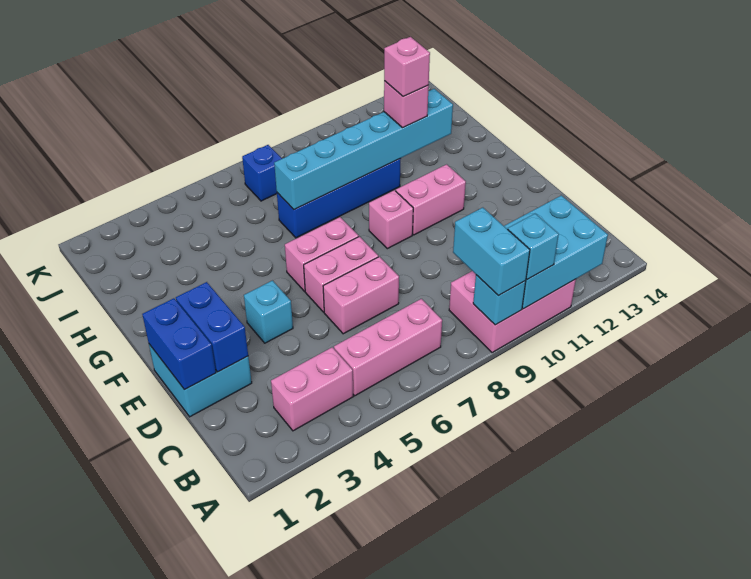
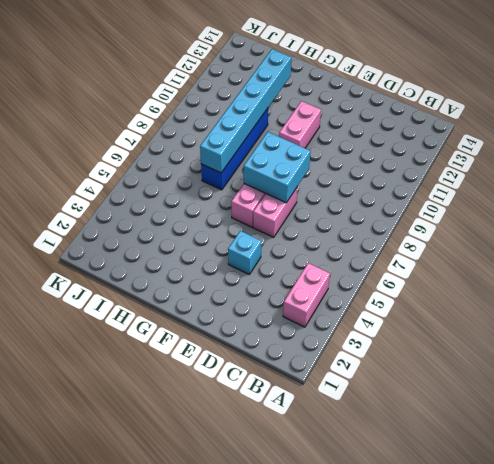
cyan brick E7:F8 level 2 -> cyan brick D1:E2 level 1
none -> pink brick A9:B11 level 1
none -> pink brick B5:B7 level 1
none -> pink brick D6:D7 level 1

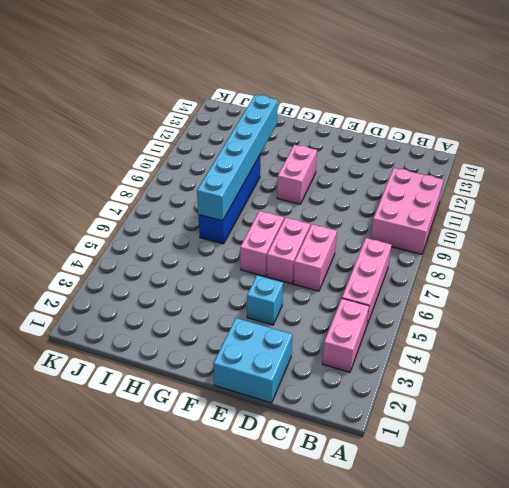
none -> pink brick F9 level 1
none -> blue brick J7 level 1
none -> cyan brick A9 level 2

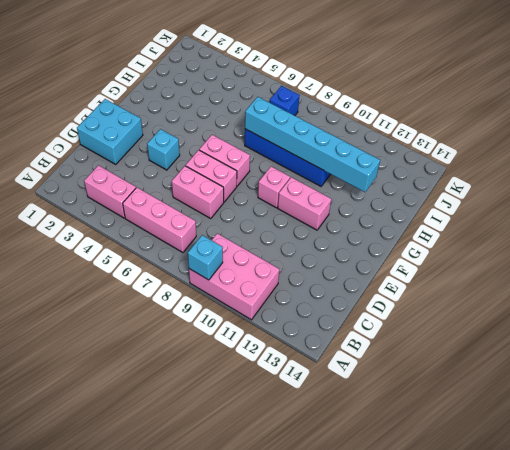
none -> cyan brick A10:B12 level 2
none -> blue brick D1:E1 level 2
none -> blue brick D2:E2 level 2

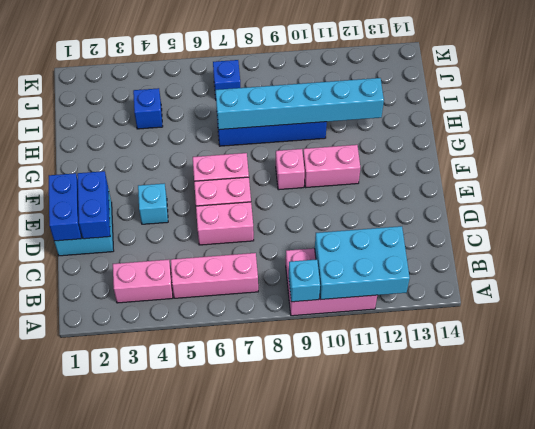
blue brick I4 level 1 -> none
none -> cyan brick A9:B9 level 3
none -> cyan brick A10 level 3
none -> pink brick H11 level 3

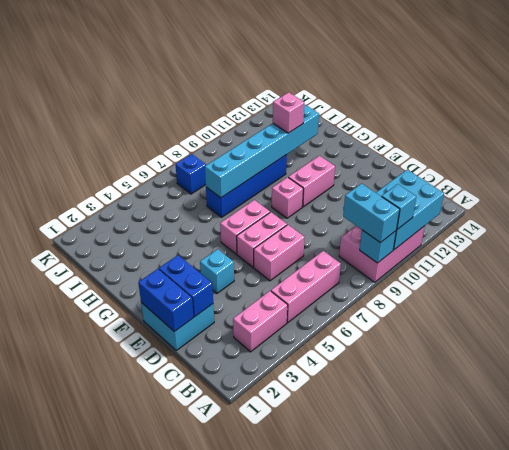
none -> pink brick H11 level 4

